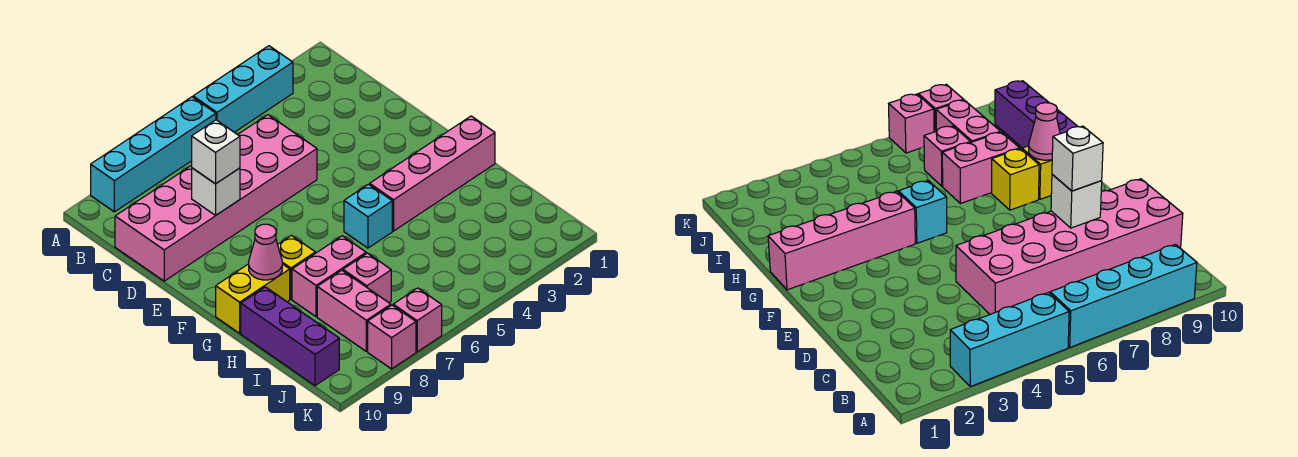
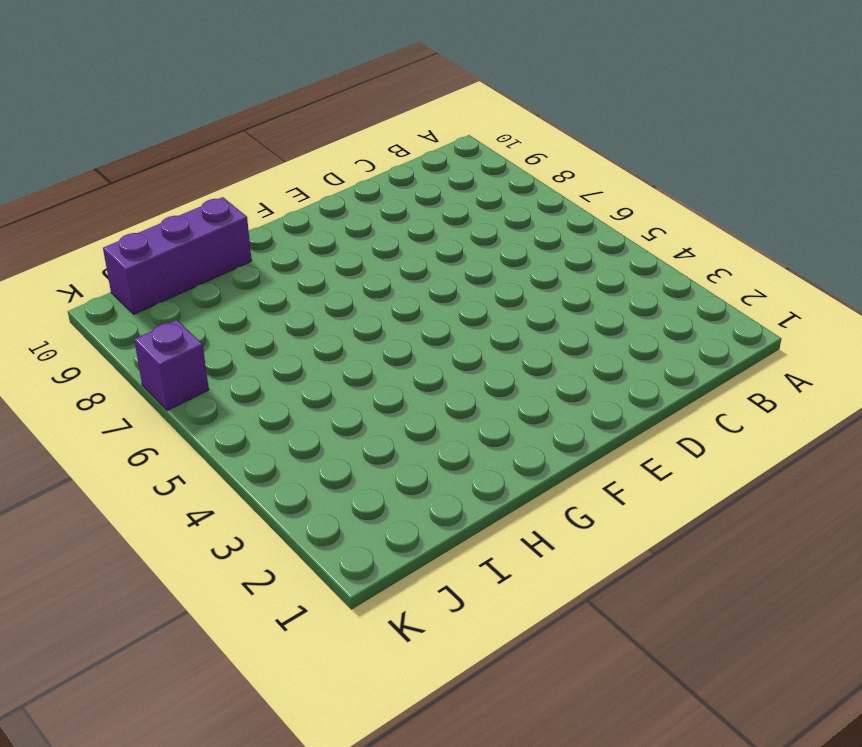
purple brick K7 level 1 -> pink brick K7 level 1
none -> cyan brick A3:A5 level 1
none -> cyan brick A6:A9 level 1
none -> pink brick C5:D10 level 1

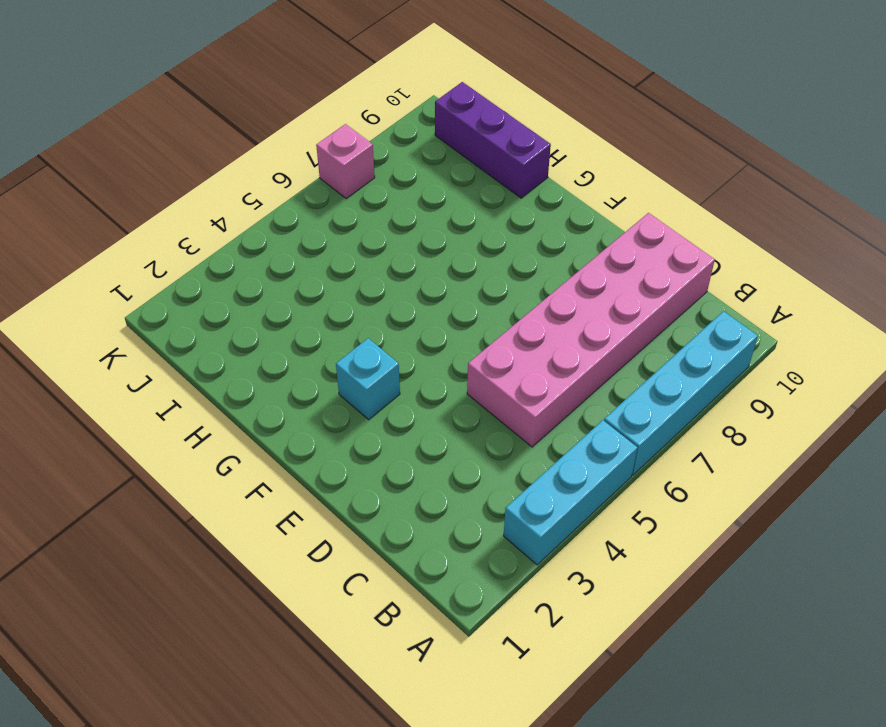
cyan brick F3 level 1 -> cyan brick G5 level 1
none -> pink brick G1:G4 level 1
none -> yellow brick G8 level 1
none -> yellow brick G9:G10 level 1

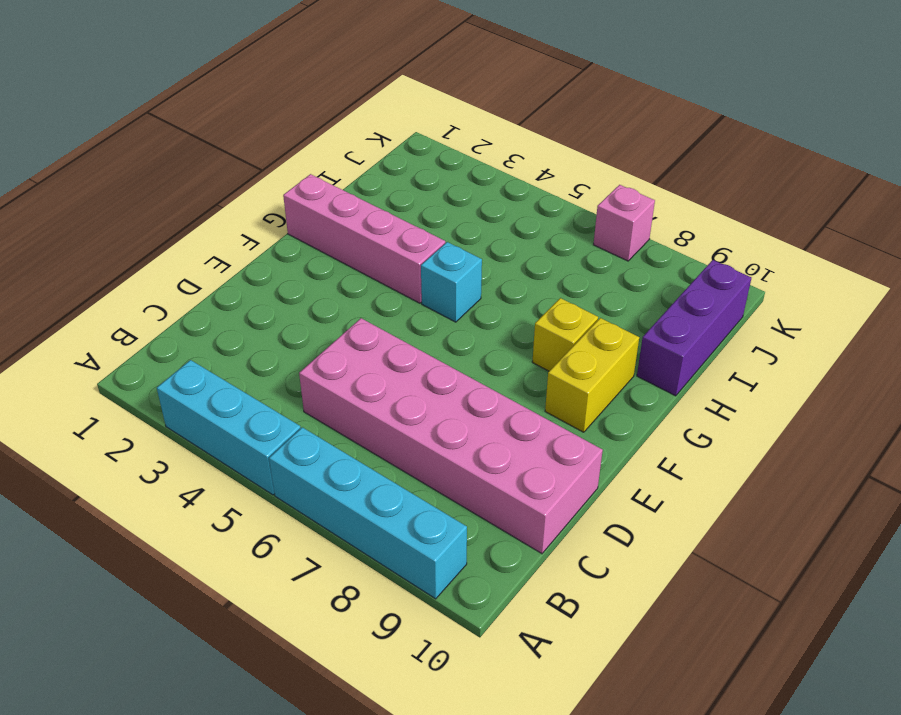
yellow brick F9:G9 level 1 -> yellow brick G9:G10 level 1
none -> pink brick H7:H8 level 1
none -> pink brick I7 level 1
none -> pink brick I8:J8 level 1

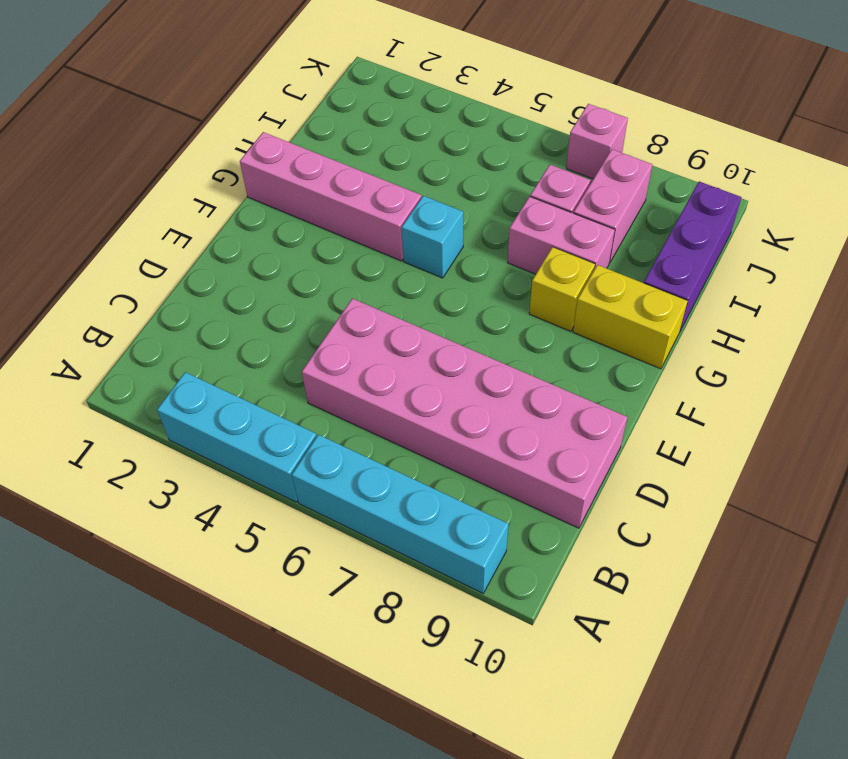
none -> pink brick K8 level 1
none -> white brick D8 level 2
none -> pink cone G9 level 2

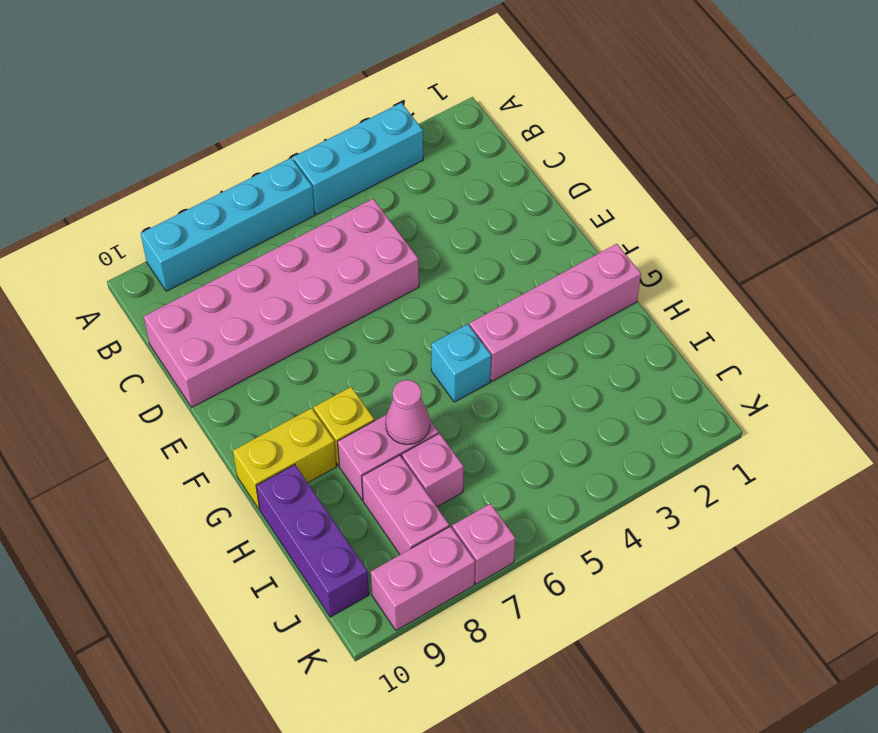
pink cone H7 level 2 -> pink cone G9 level 2
pink brick K8:K9 level 1 -> pink brick K8 level 1
none -> white brick D8 level 2
none -> white brick D8 level 3

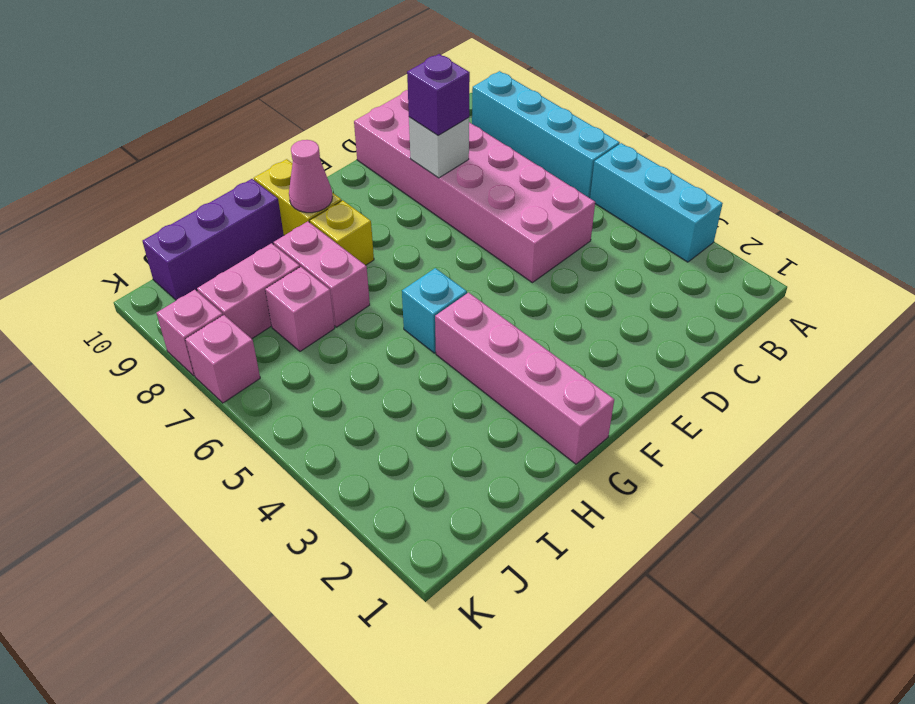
purple brick D8 level 3 -> white brick D8 level 3

